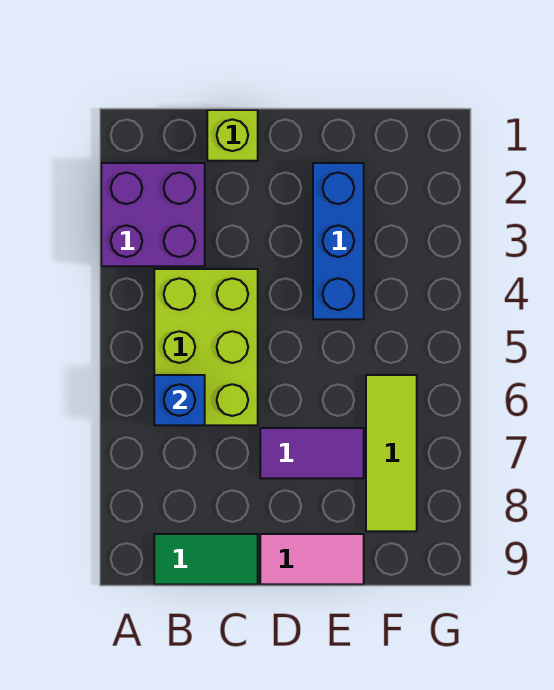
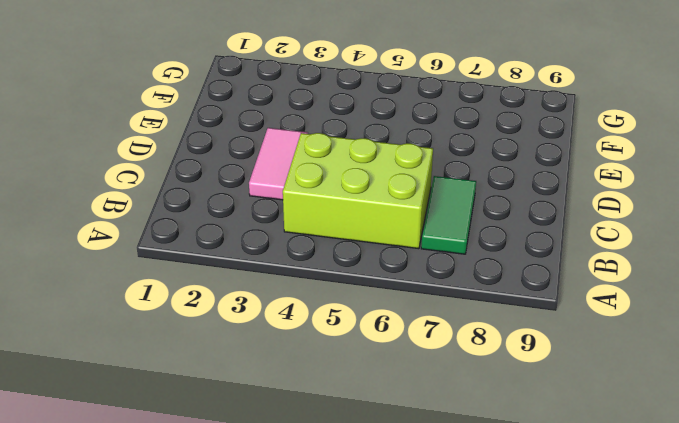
green tile B7:C7 level 1 -> green tile B9:C9 level 1
pink tile C3:D3 level 1 -> pink tile D9:E9 level 1
none -> purple brick A2:B3 level 1
none -> lime brick C1 level 1

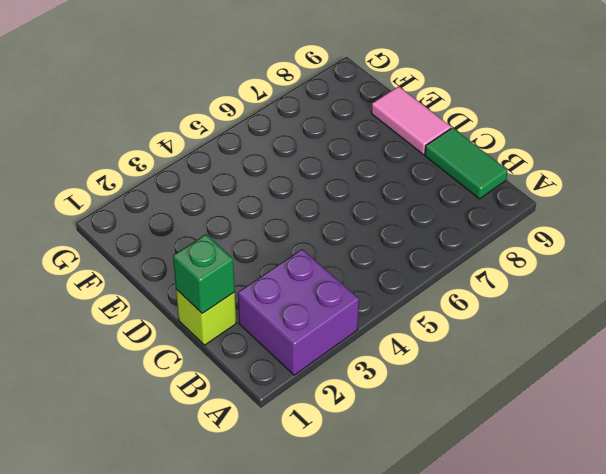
green brick C1 level 2 -> none
none -> lime brick B4:C6 level 1
none -> purple tile D7:E7 level 1

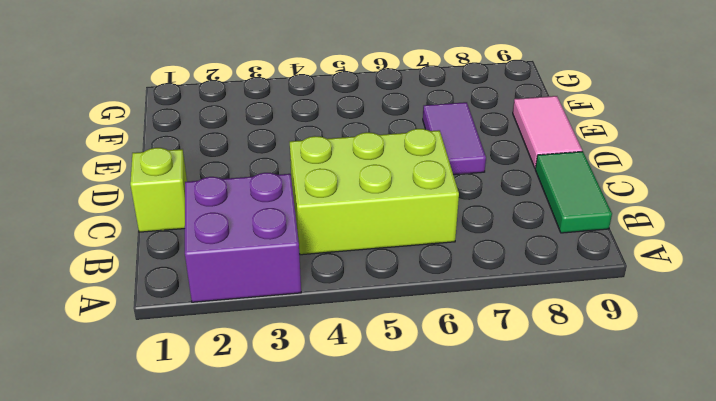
none -> blue brick E2:E4 level 1
none -> lime tile F6:F8 level 1

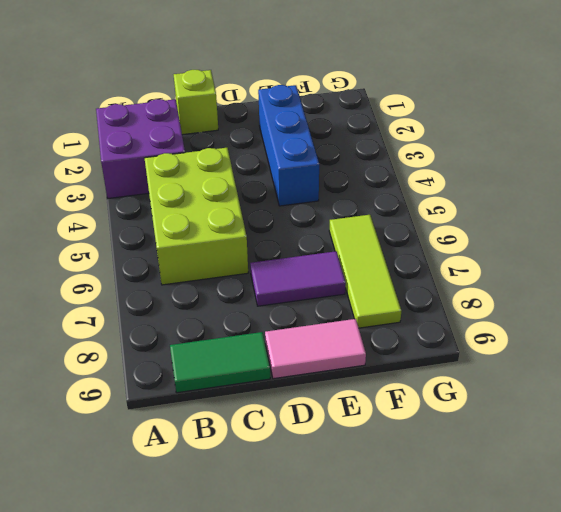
none -> blue brick B6 level 2

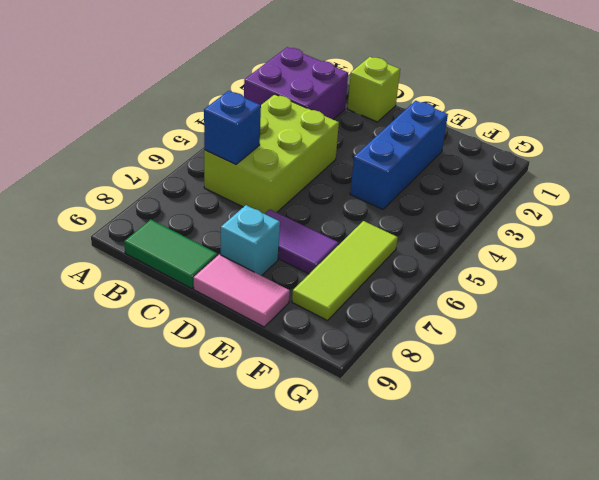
cyan brick D8 level 1 -> none

